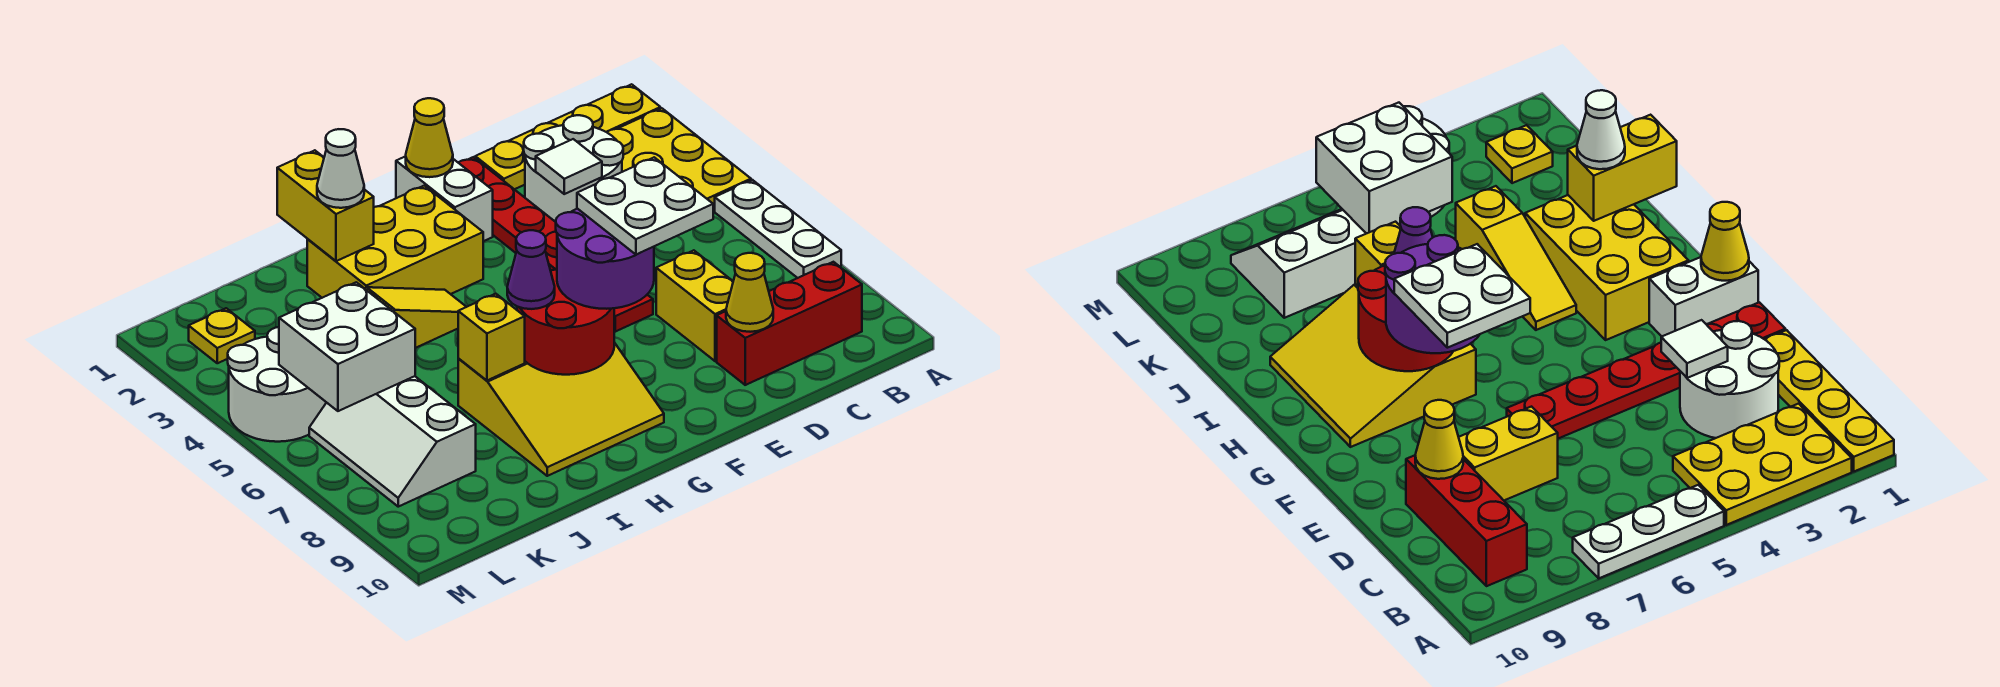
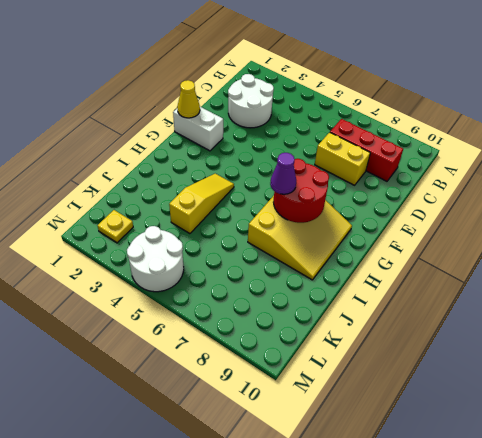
red brick C7:C9 level 1 -> red brick B9:D9 level 1
none -> yellow plate A1:D1 level 1
none -> yellow plate A2:B4 level 1
none -> white plate A5:A7 level 1

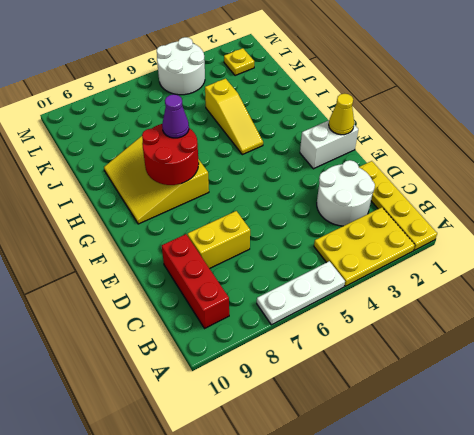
none -> red plate E1:E6 level 1
none -> yellow brick G2:I3 level 1
none -> white slope K6:L8 level 1 top K

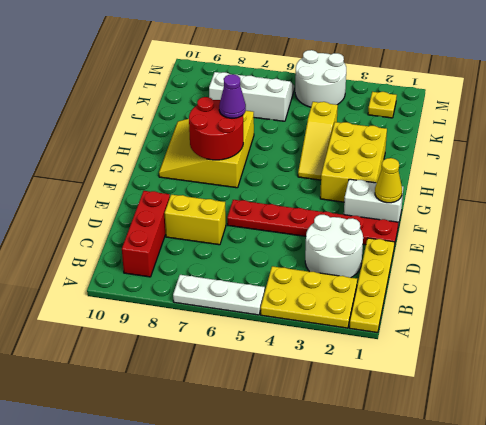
none -> white tile D3 level 2
none -> yellow cone D9 level 2
none -> yellow brick I1:I2 level 2

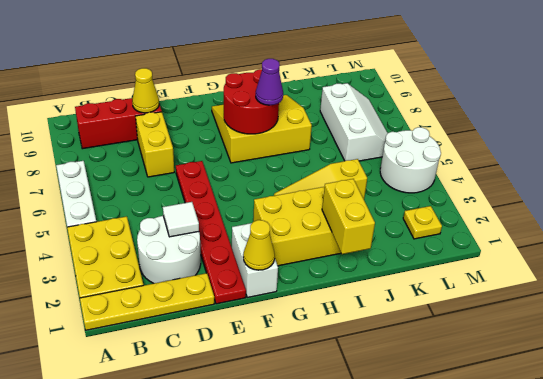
none -> yellow brick I7 level 2
none -> white brick K5:L6 level 2
none -> purple round brick F7:G8 level 3

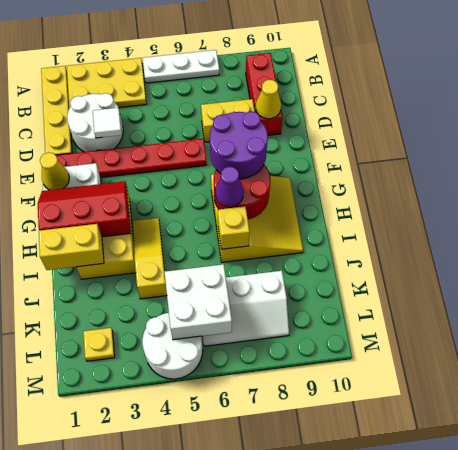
red slope G1:H3 level 2 top H -> none
none -> white cone I2 level 3
none -> white plate E7:F8 level 4

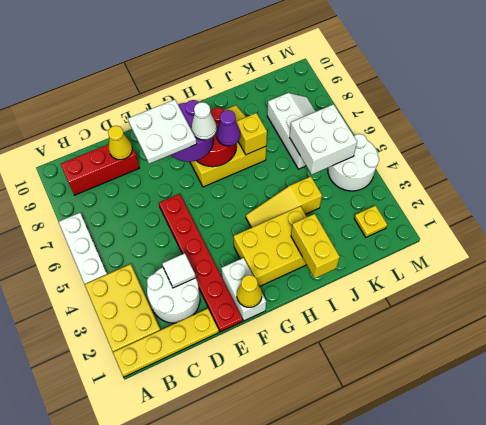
white cone G7 level 4 -> white cone I2 level 3
none -> yellow brick D7:D8 level 1

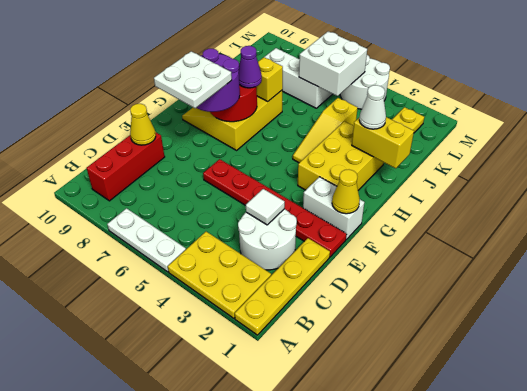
none -> yellow brick D7:D8 level 1

